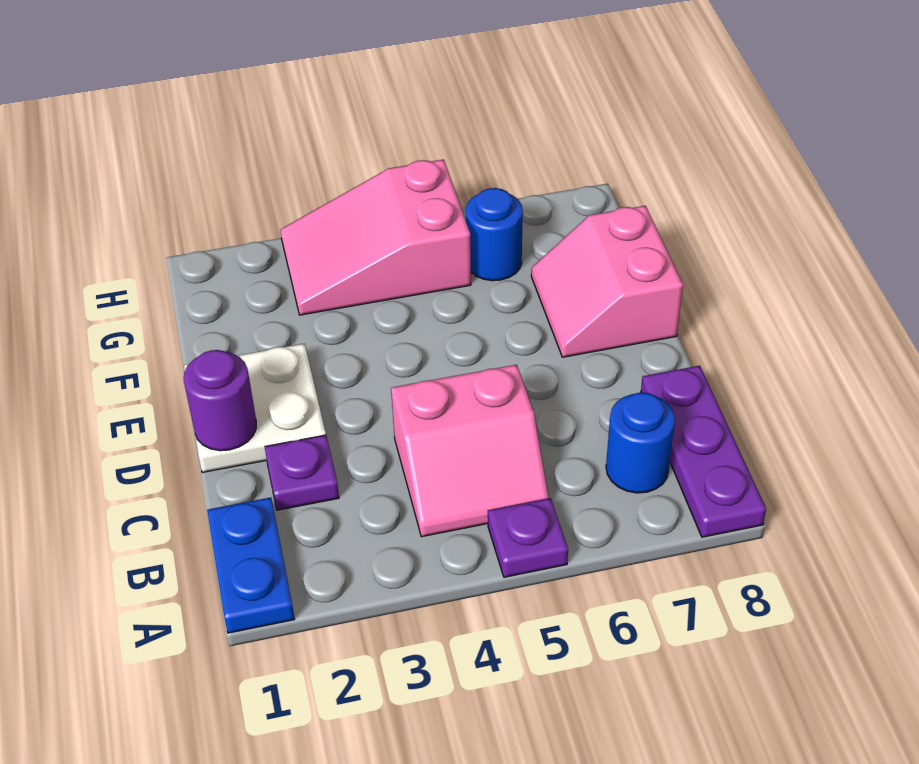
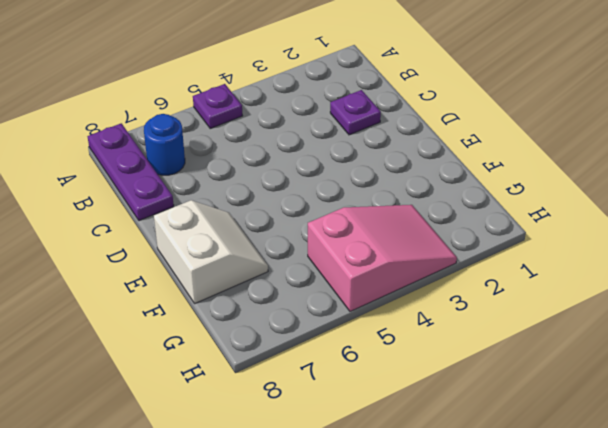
white slope E7:F8 level 1 top 8 -> pink slope E7:F8 level 1 top 8
none -> blue plate A1:B1 level 1
none -> pink slope B4:C5 level 1 top C

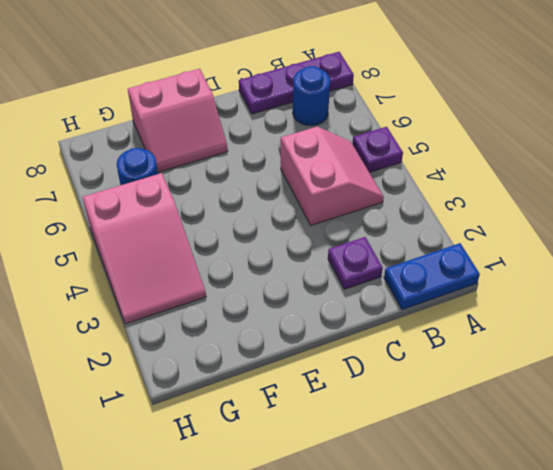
none -> white plate D1:E2 level 1
none -> purple round brick D1 level 2

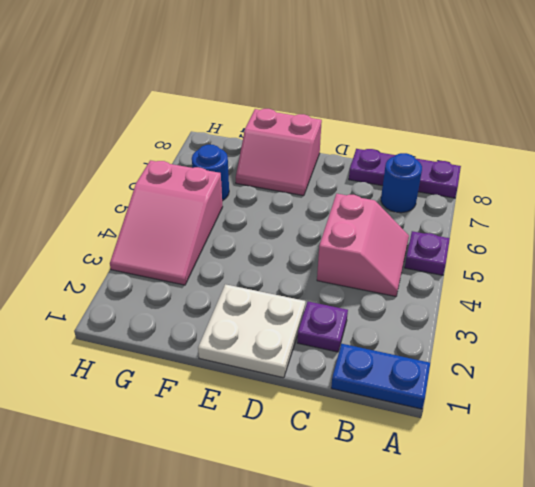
none -> purple round brick D1 level 2

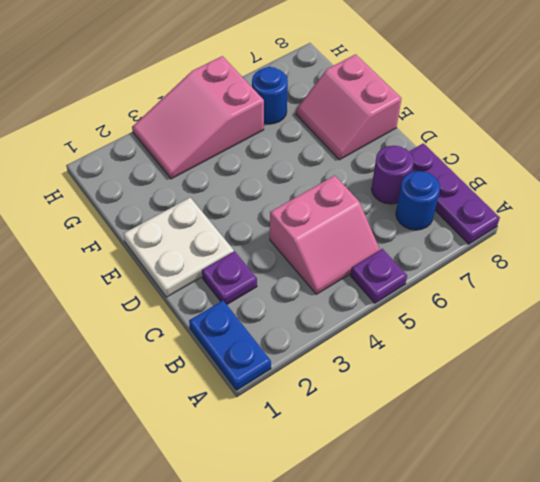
purple round brick C7 level 1 -> purple round brick D1 level 2

